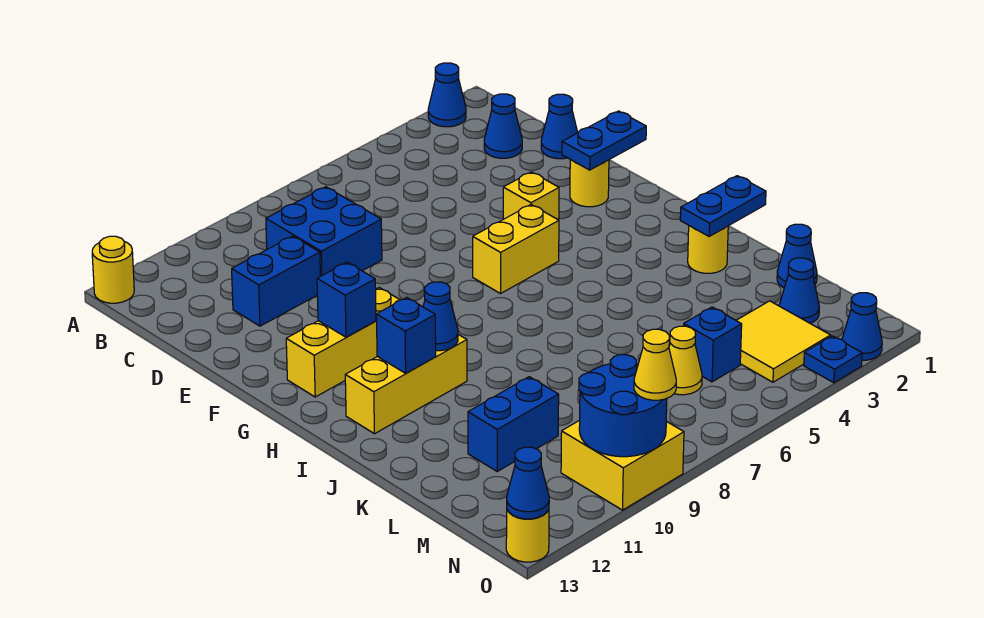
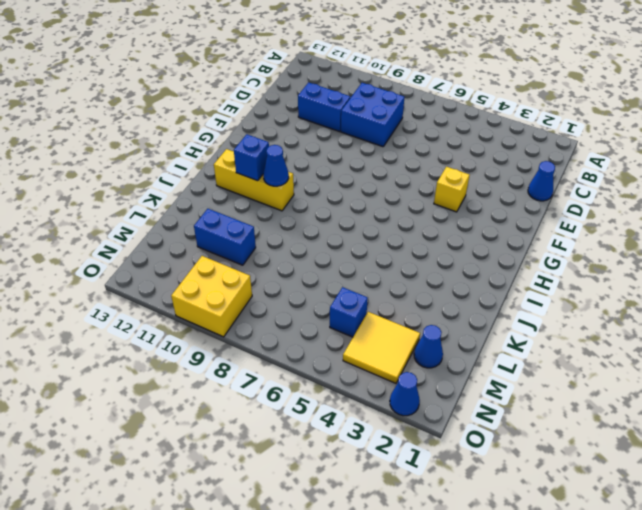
none -> blue cone A2 level 1
none -> yellow round brick A13 level 1
none -> blue cone C2 level 1
none -> yellow round brick F2 level 1

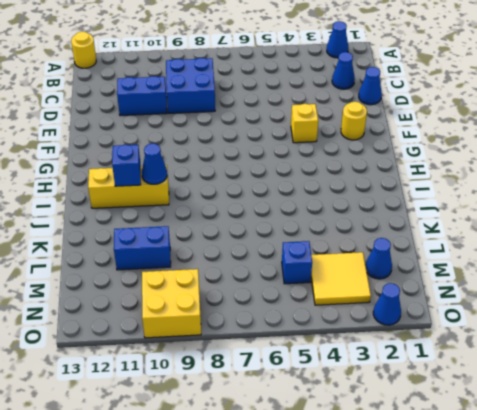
none -> yellow brick G5:G6 level 1
none -> yellow brick G10:G12 level 1
none -> yellow round brick J2 level 1
none -> blue cone L1 level 1

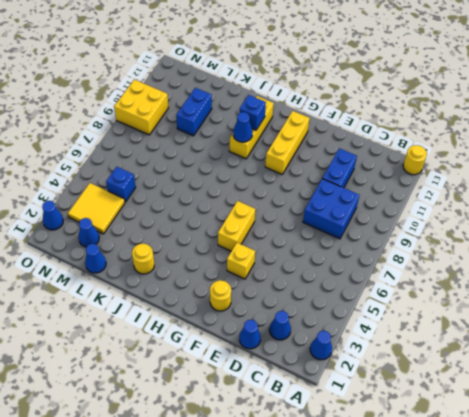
none -> yellow cone M6 level 1
none -> blue plate O3 level 1
none -> yellow round brick O13 level 1
none -> blue plate F1:F2 level 2

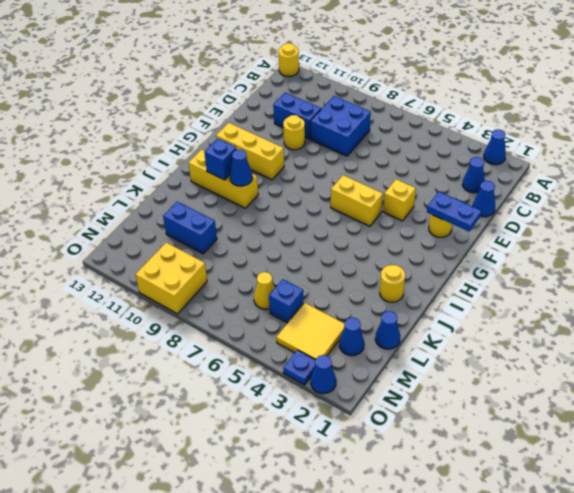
yellow round brick E10 level 1 -> yellow round brick O13 level 1
none -> blue brick G11 level 2
none -> blue plate J1:J2 level 2
none -> blue round brick N9:O10 level 2
none -> blue cone O13 level 2

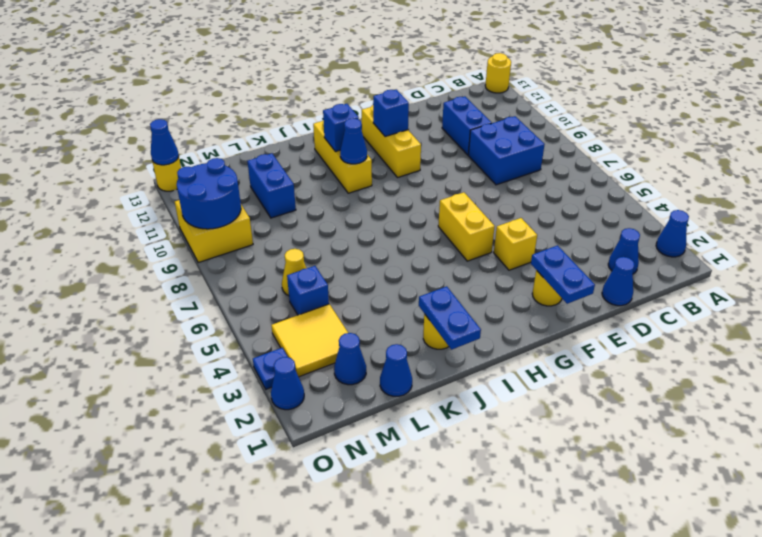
none -> yellow cone O9 level 3

